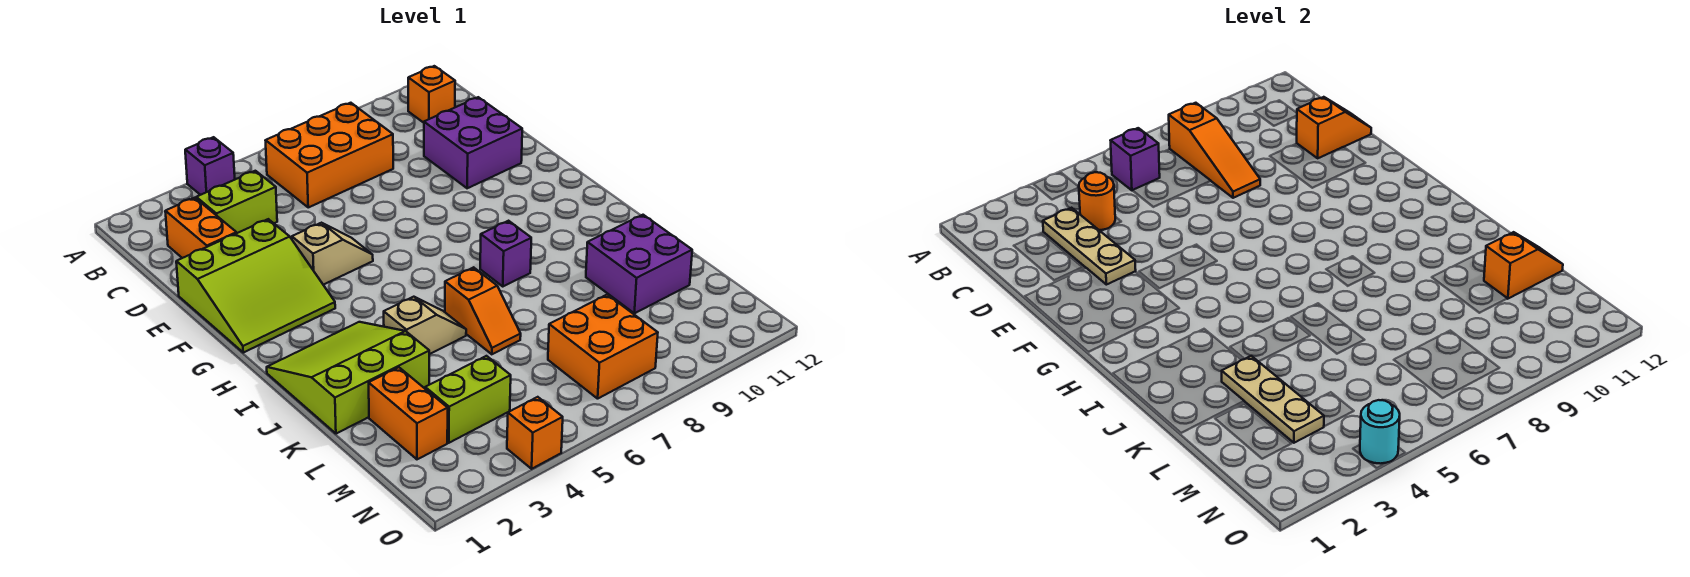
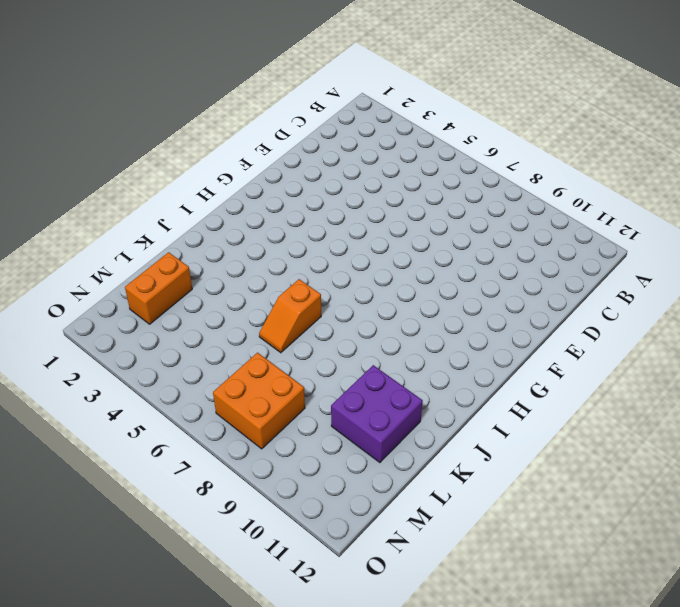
none -> purple brick A4 level 1
none -> orange brick B6:C8 level 1
none -> orange brick B11 level 1

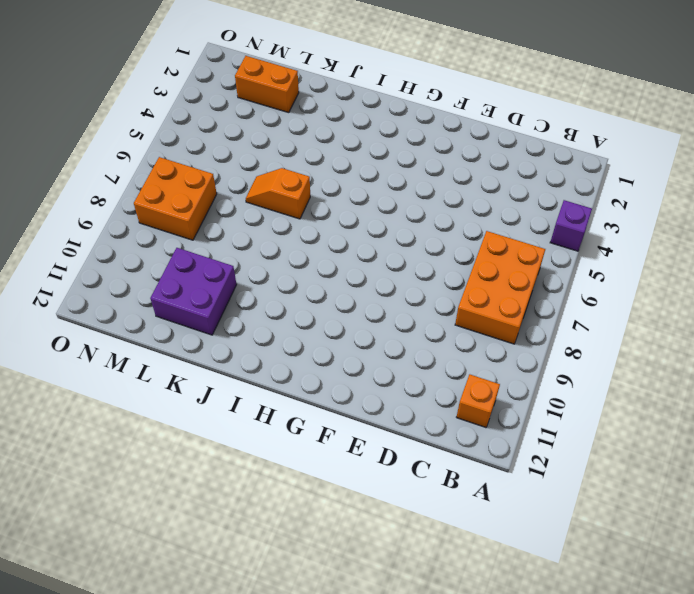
none -> orange brick C2:D2 level 1
none -> lime brick C3:C4 level 1
none -> purple brick D10:E11 level 1

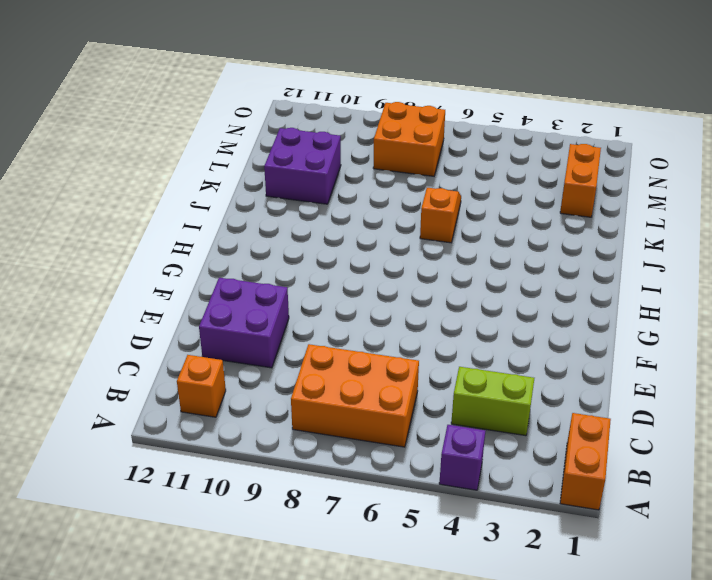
orange brick A1:B1 level 1 -> orange brick C2:D2 level 1
none -> lime slope E1:G3 level 1 top E
none -> tan slope F4:F5 level 1 top 4
none -> lime slope I1:K3 level 1 top K

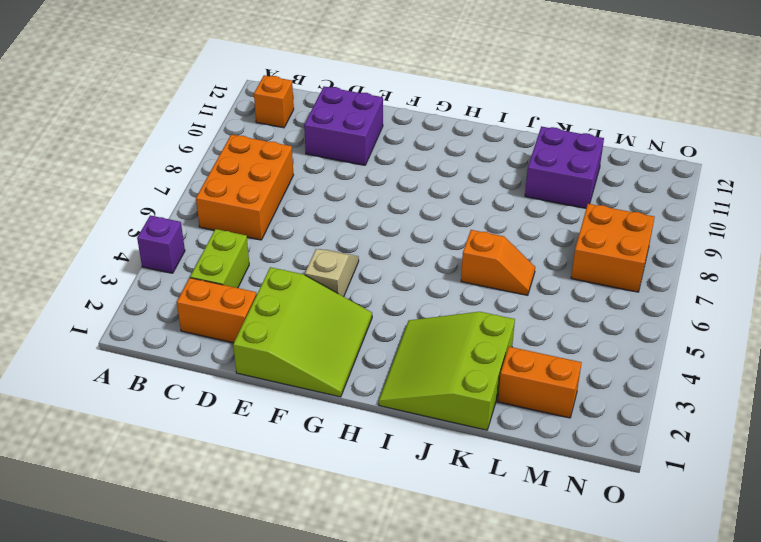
none -> purple brick I8 level 1
none -> tan slope J4:J5 level 1 top 4
none -> lime brick M3:M4 level 1

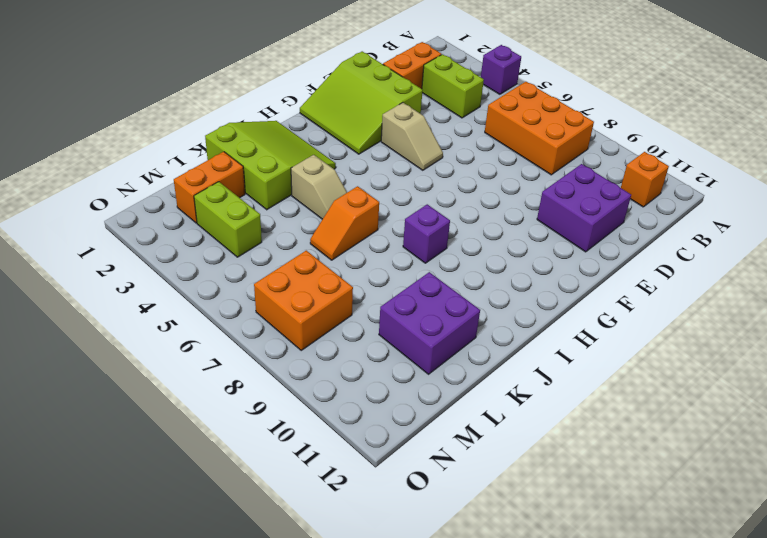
none -> orange brick O4 level 1
none -> purple brick B6 level 2
none -> orange slope B8:D8 level 2 top B

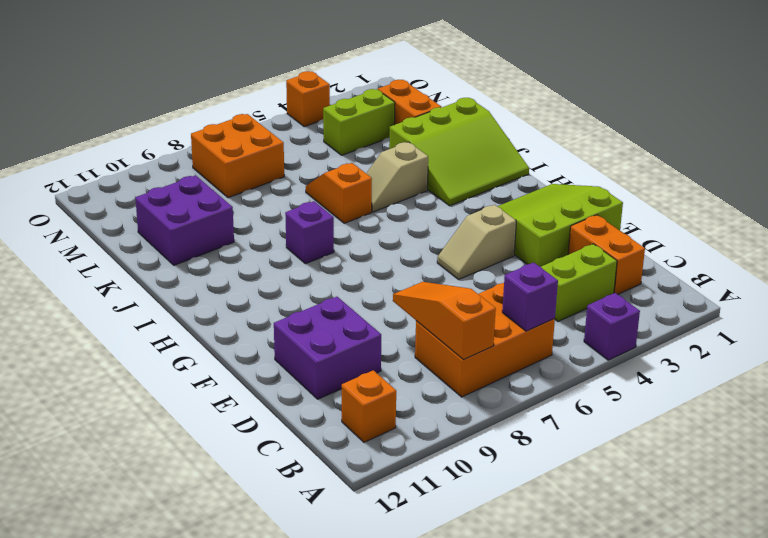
none -> tan plate C3:E3 level 2
none -> orange round brick C4 level 2
none -> orange slope D11:D12 level 2 top 11

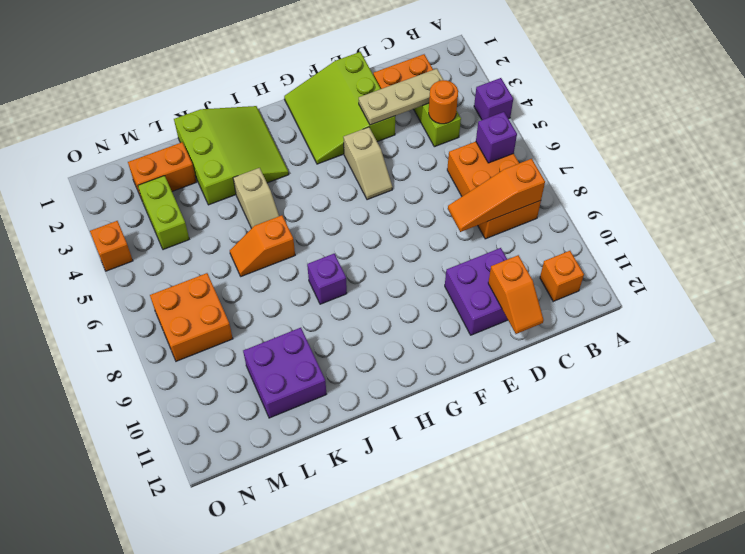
none -> tan plate K3:M3 level 2
none -> orange slope L11:L12 level 2 top 11
none -> cyan round brick O4 level 2

